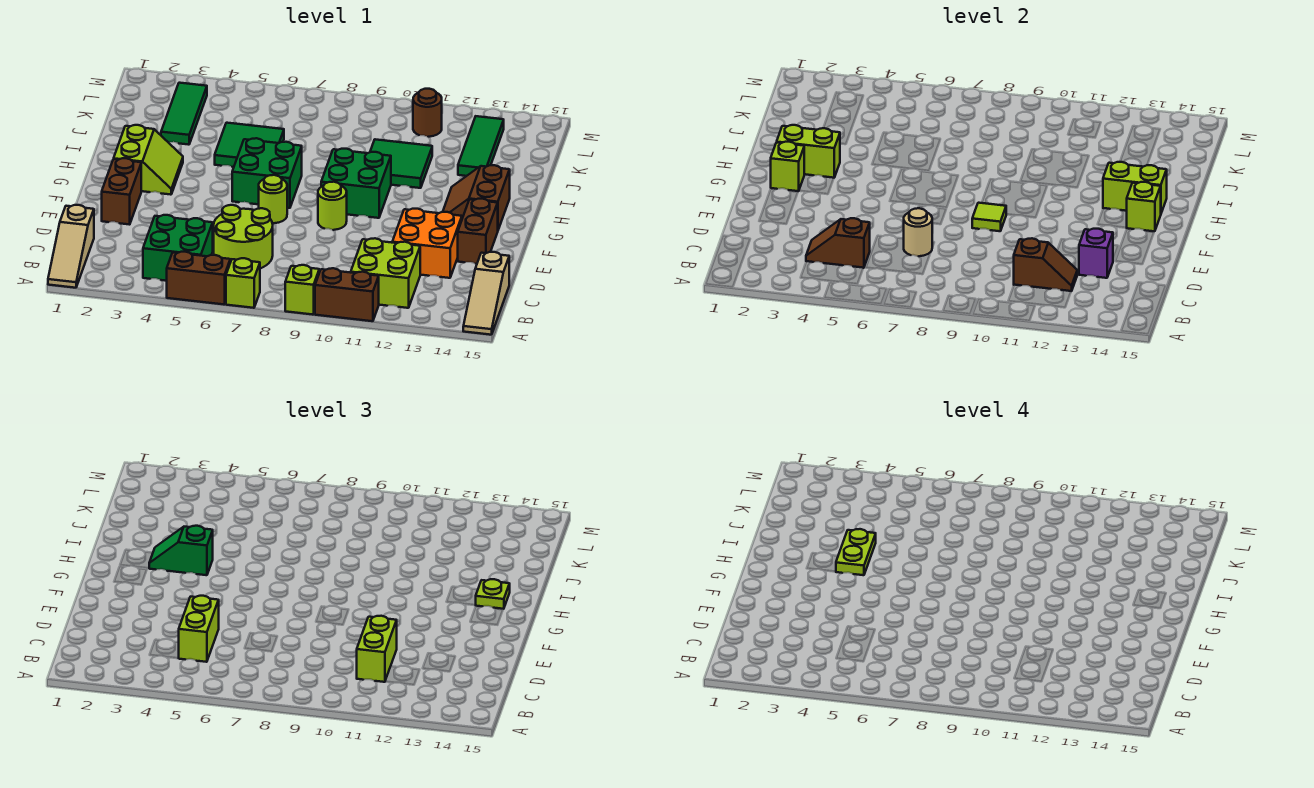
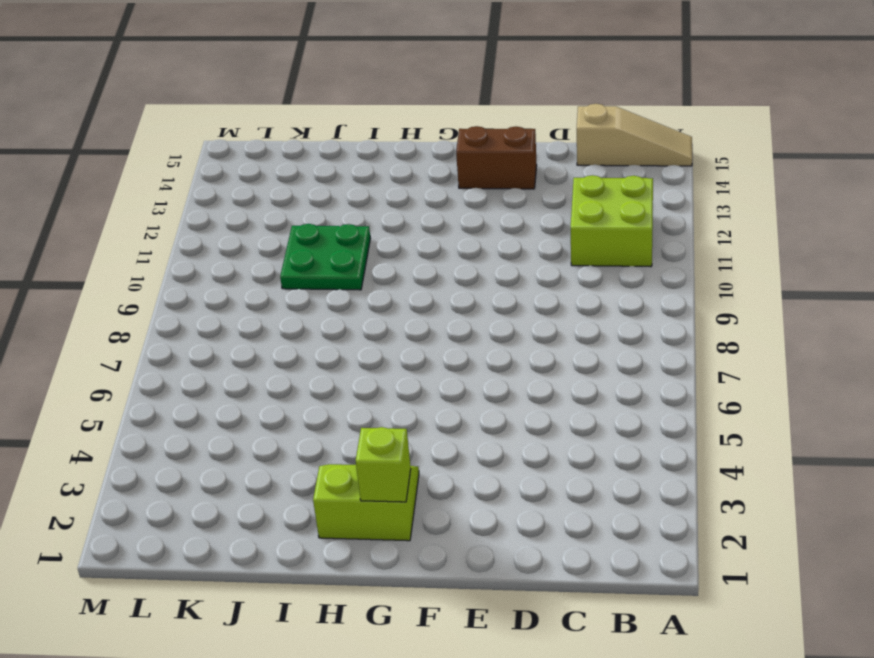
green plate I10:J11 level 1 -> green tile I10:J11 level 1
none -> tan slope A1:C1 level 1 top C
none -> brown brick A5:A6 level 1
none -> lime brick A7 level 1
none -> lime brick A9 level 1

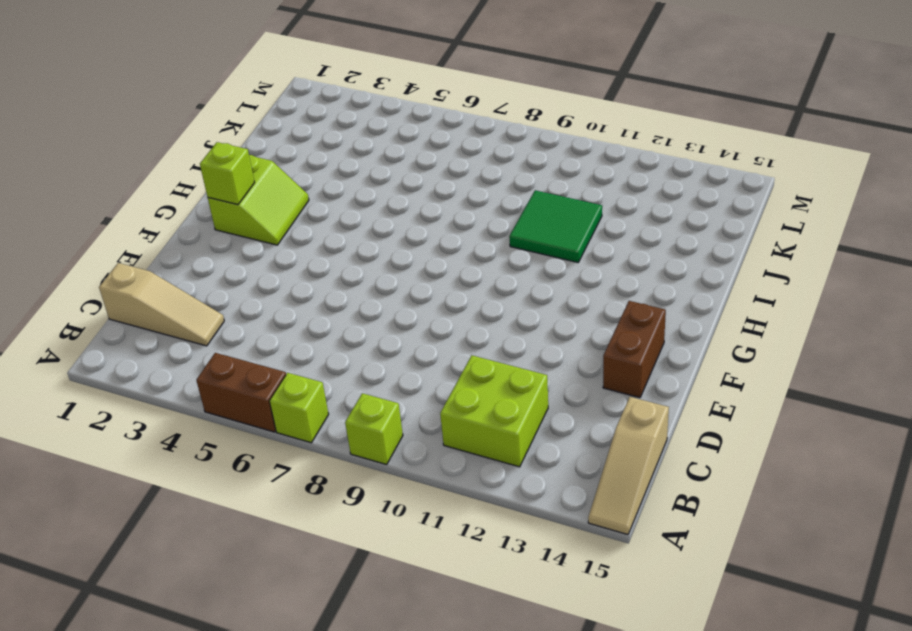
tan slope C1:C3 level 1 top 1 -> tan slope A1:C1 level 1 top C
none -> brown brick A10:A11 level 1
none -> green brick B4:C5 level 1
none -> lime round brick C6:D7 level 1
none -> orange brick D12:E13 level 1

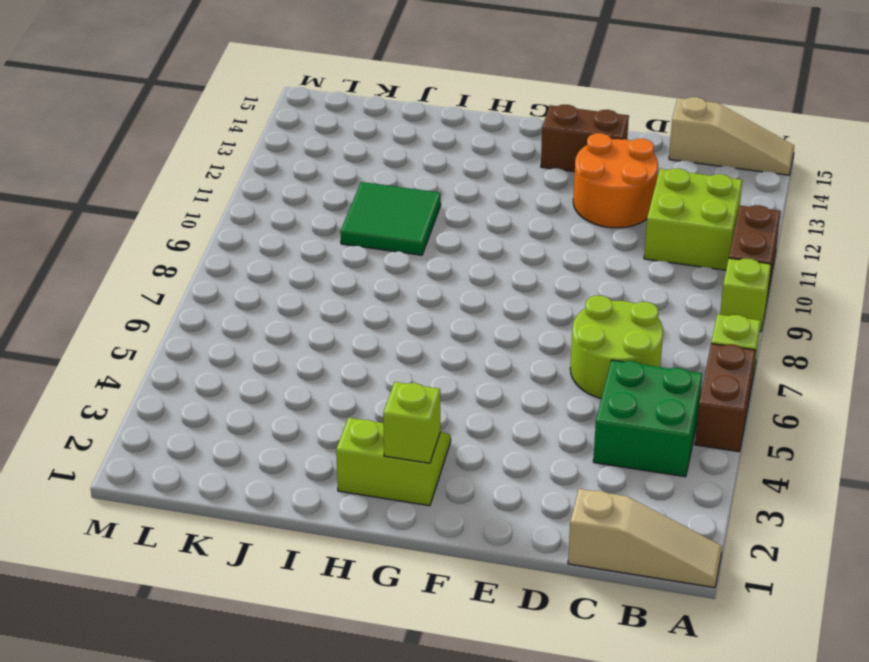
orange round brick D12:E13 level 1 -> orange brick D12:E13 level 1
none -> brown brick E2:F2 level 1
none -> lime round brick F7 level 1
none -> lime round brick F9 level 1
none -> green brick G6:H7 level 1

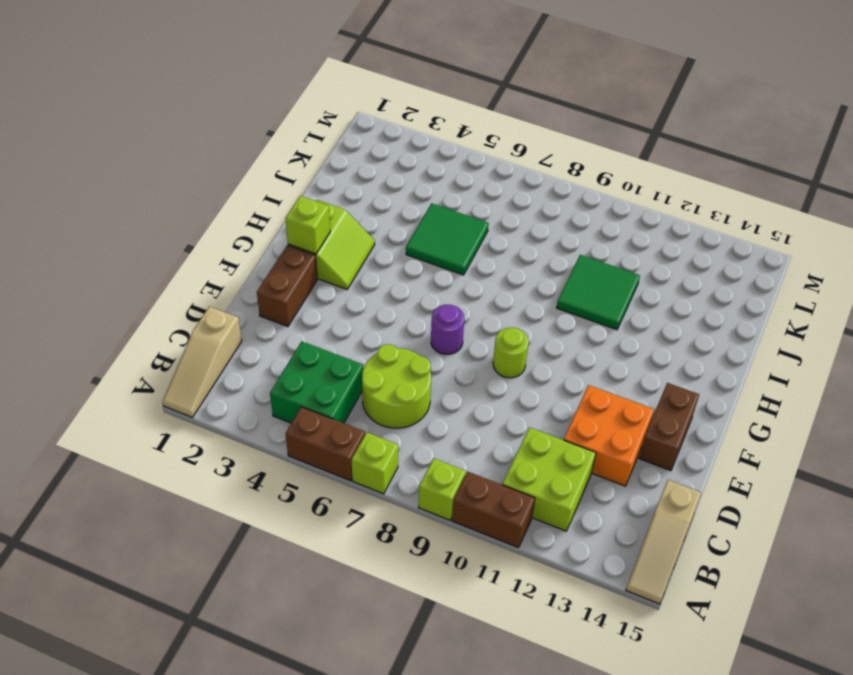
purple round brick F7 level 1 -> lime round brick F7 level 1
none -> green brick G6:H7 level 1
none -> green brick G9:H10 level 1
none -> brown slope G13:H14 level 1 top 14
none -> green tile J3:L3 level 1

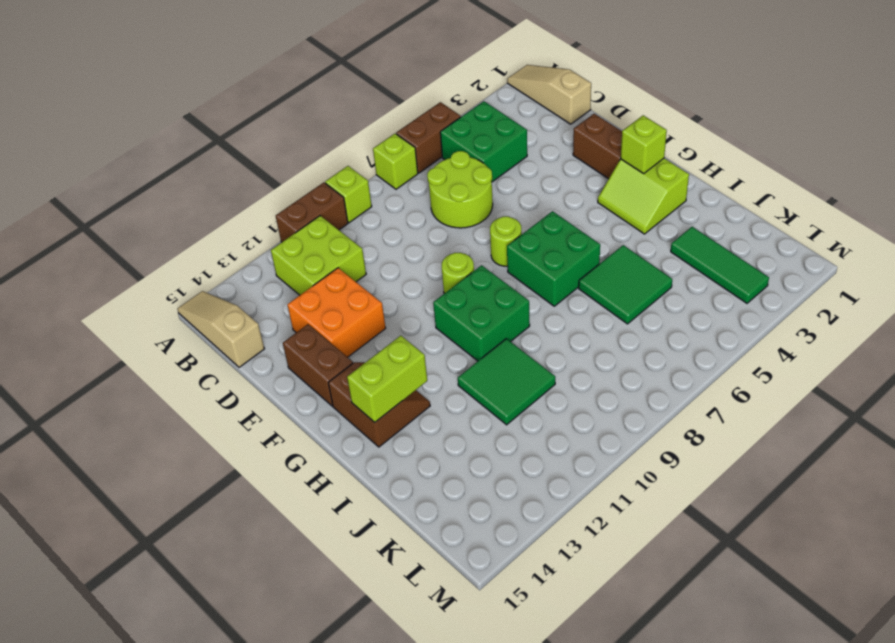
none -> green tile J13:L13 level 1
none -> brown round brick L11 level 1
none -> brown slope C4:C5 level 2 top 5
none -> brown slope C11:C12 level 2 top 11

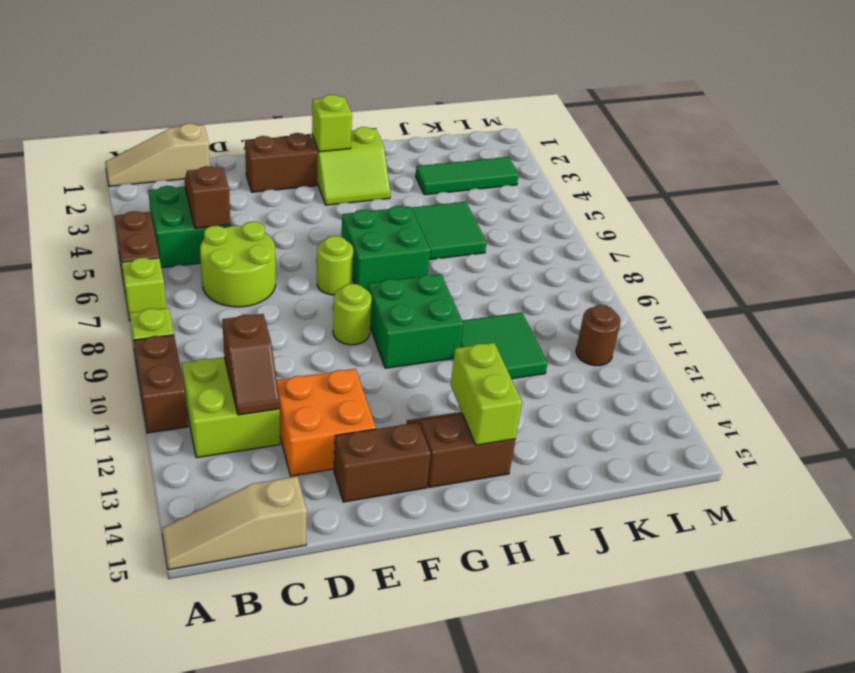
none -> green tile J13:L13 level 1
none -> tan round brick D7 level 2
none -> purple brick D13 level 2
none -> lime tile F9 level 2

